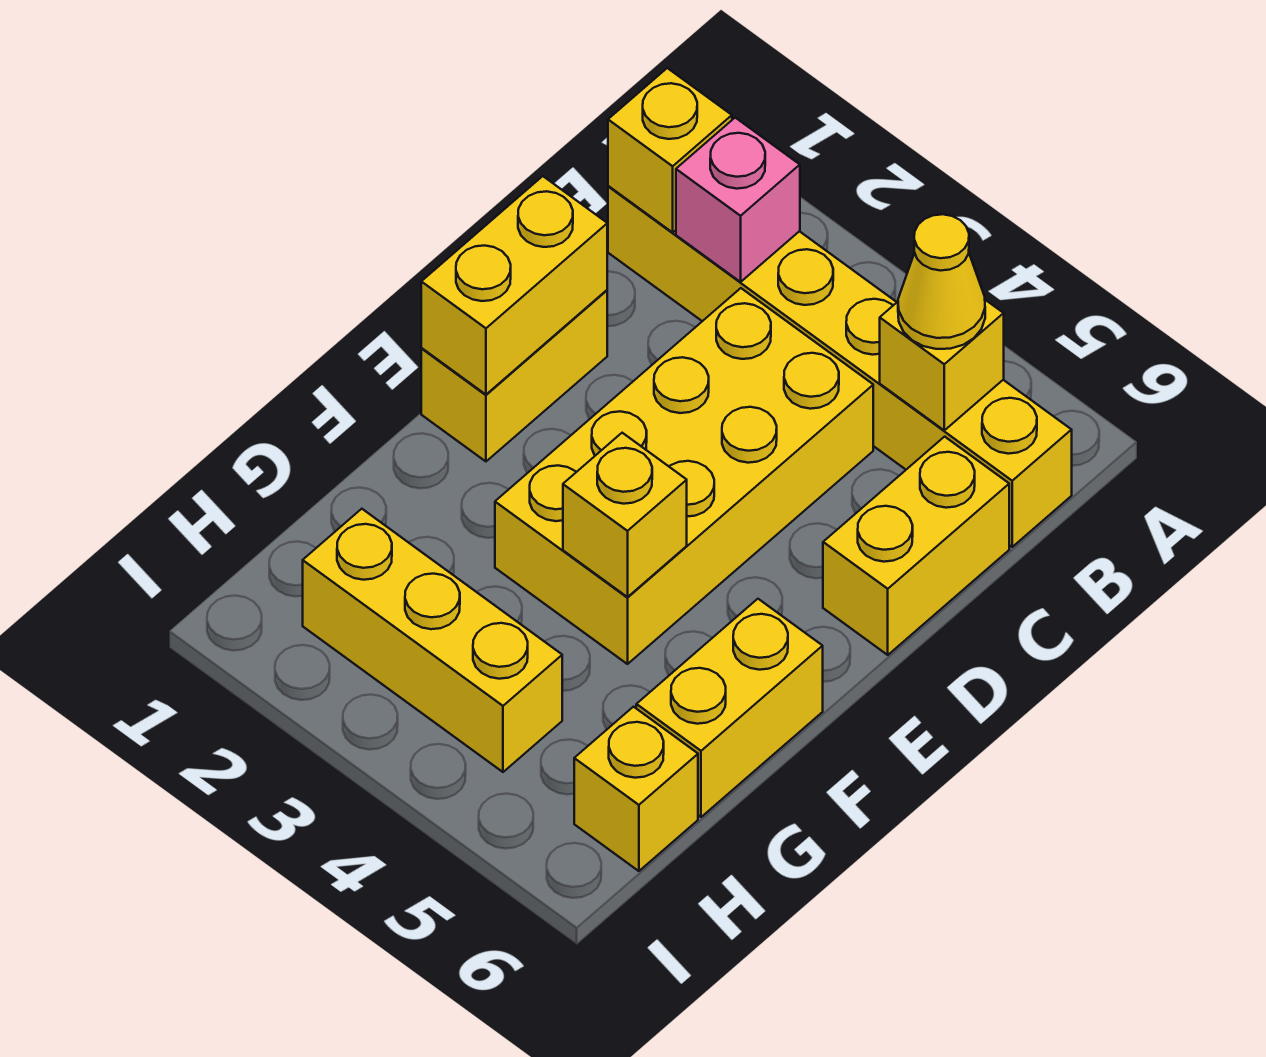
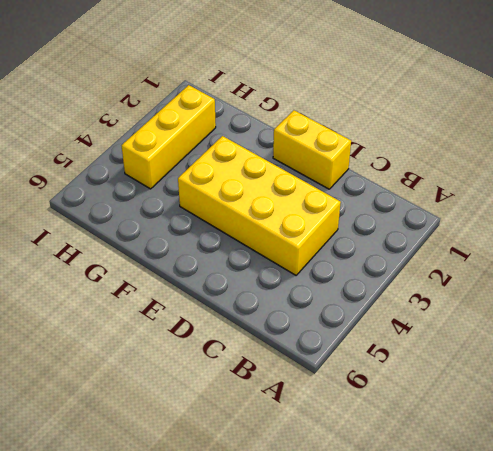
none -> yellow brick B1:B6 level 1
none -> yellow brick C6:D6 level 1
none -> yellow brick F6:G6 level 1

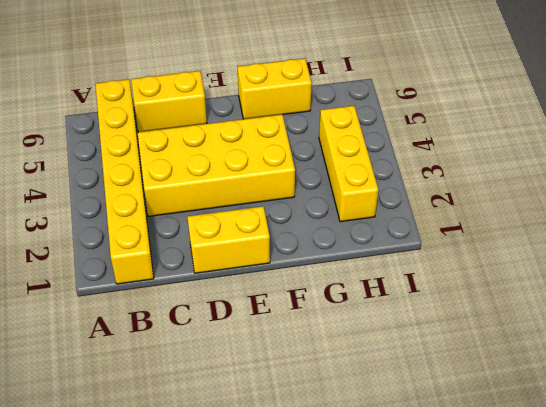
none -> yellow brick H6 level 1
none -> yellow brick B1 level 2
none -> pink brick B2 level 2

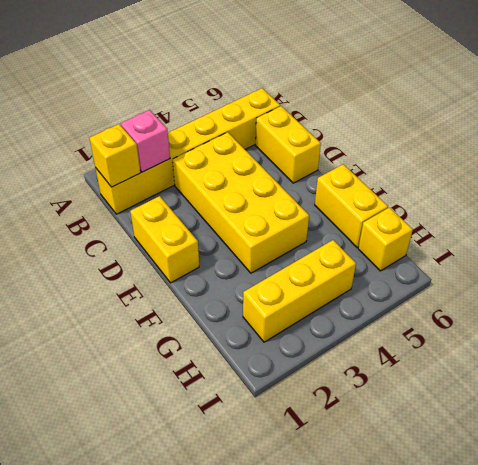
none -> yellow brick B5 level 2
none -> yellow brick D1:E1 level 2
none -> yellow brick F4 level 2

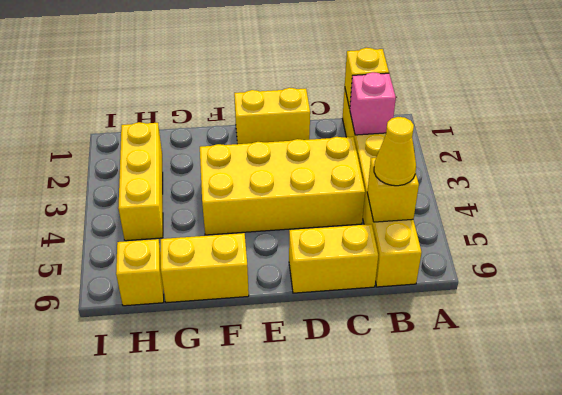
none -> yellow brick D1:E1 level 2
none -> yellow brick F4 level 2

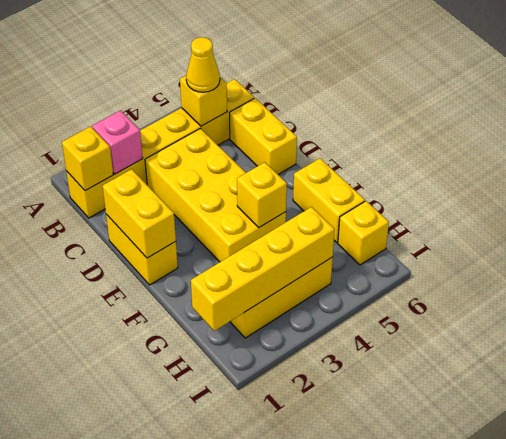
yellow brick H1:H4 level 2 -> none

